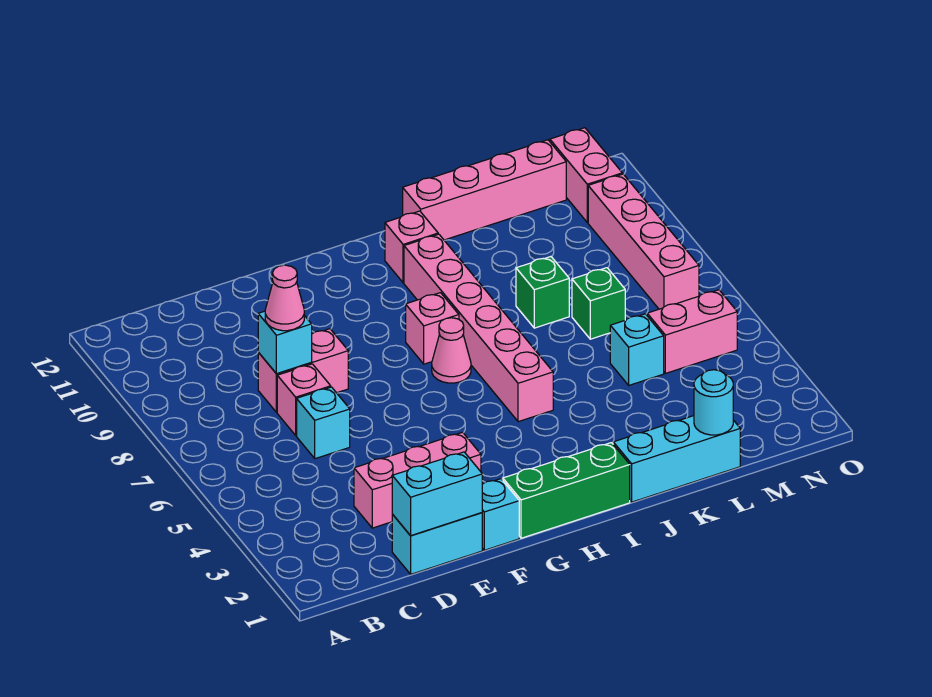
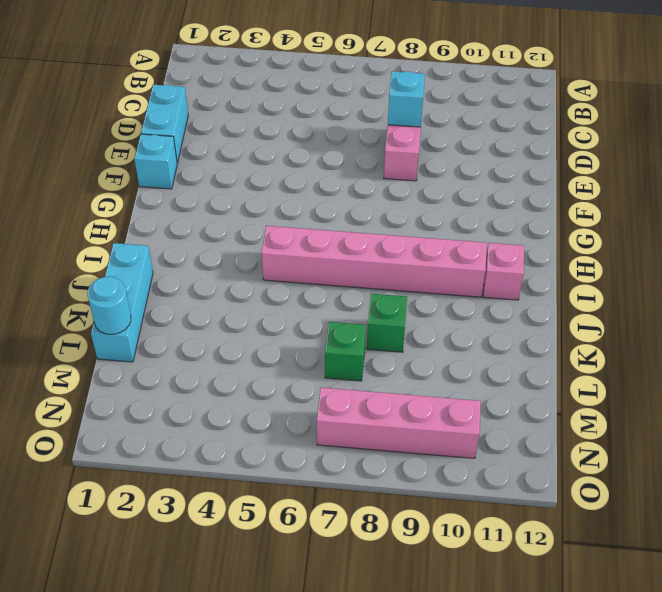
none -> pink brick D3:F3 level 1
none -> cyan brick D6 level 1
none -> pink brick D7 level 1

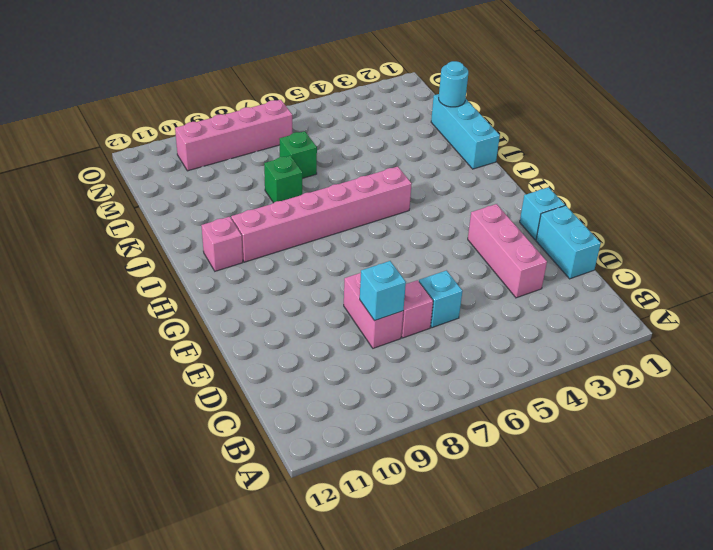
none -> green brick G1:I1 level 1
none -> pink cone H7 level 1
none -> pink brick H8 level 1

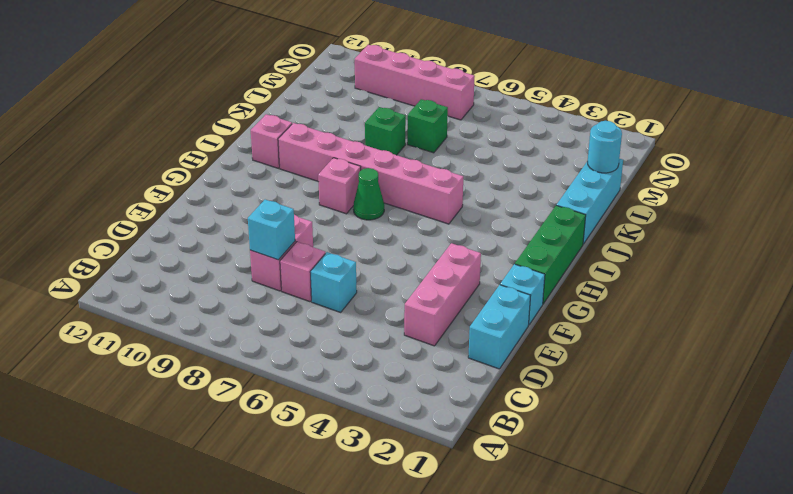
green cone H7 level 1 -> pink cone H7 level 1
none -> pink brick J12:M12 level 1
none -> cyan brick L5 level 1
none -> pink brick M5:N5 level 1

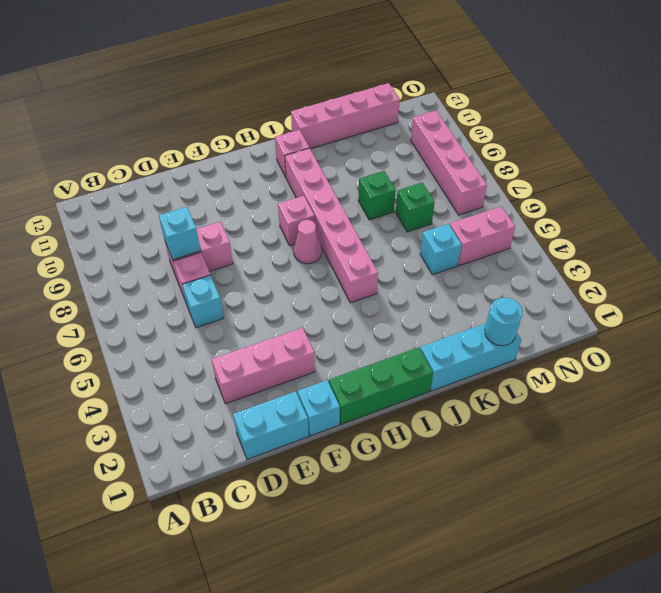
none -> pink brick N11:N12 level 1
none -> cyan brick D1:E1 level 2
none -> pink cone D8 level 3

